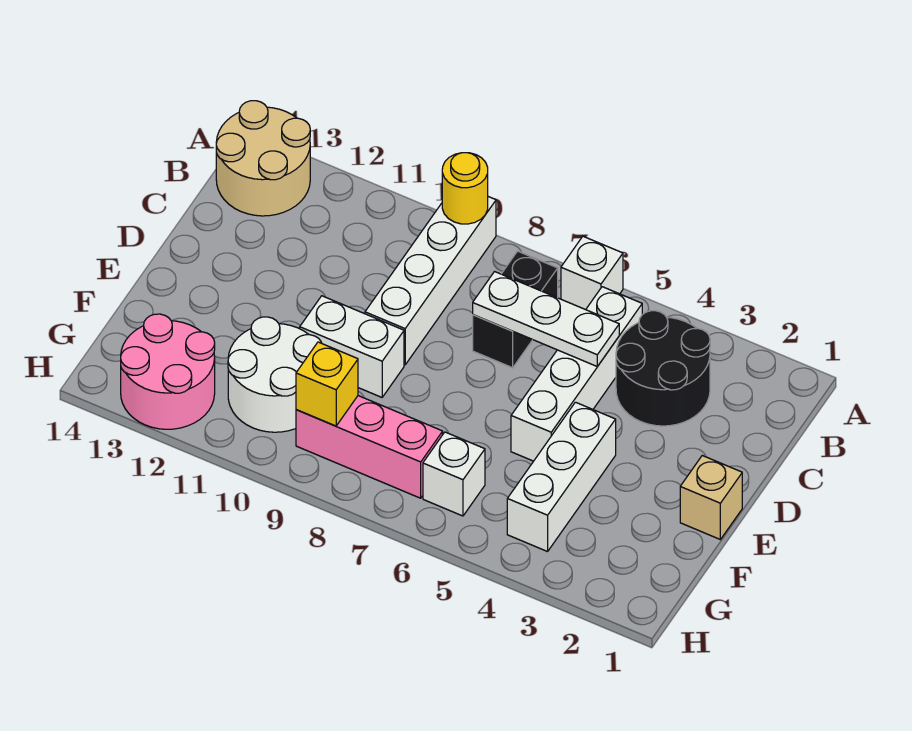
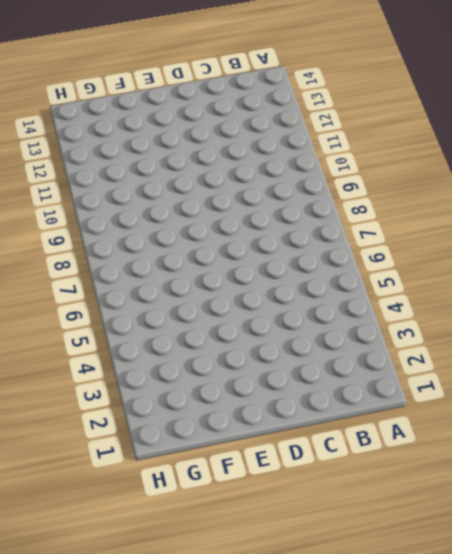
none -> white brick A6 level 1
none -> white brick A9:D9 level 1
none -> tan round brick A13:B14 level 1

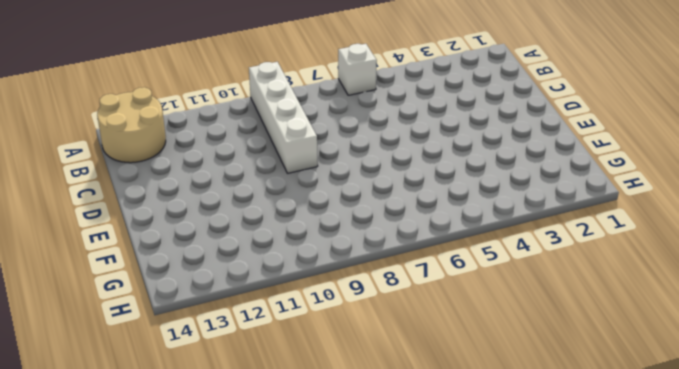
none -> black round brick B3:C4 level 1
none -> white brick B5:E5 level 1
none -> black brick B7:C7 level 1

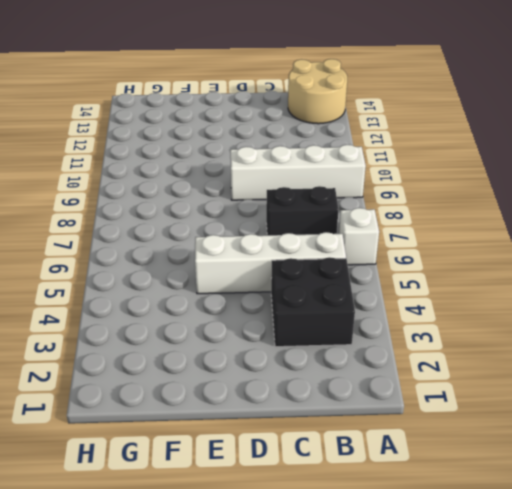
black brick B3:C4 level 1 -> black round brick B3:C4 level 1
none -> tan brick E1 level 1
none -> white brick E4:G4 level 1
none -> white brick E9:E10 level 1

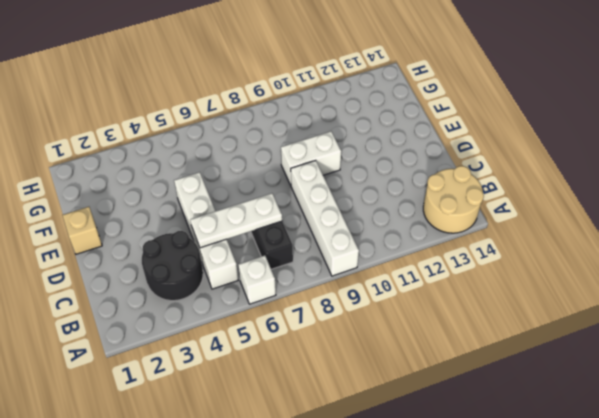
none -> white brick E4:G4 level 1
none -> white round brick F10:G11 level 1
none -> white brick G6 level 1

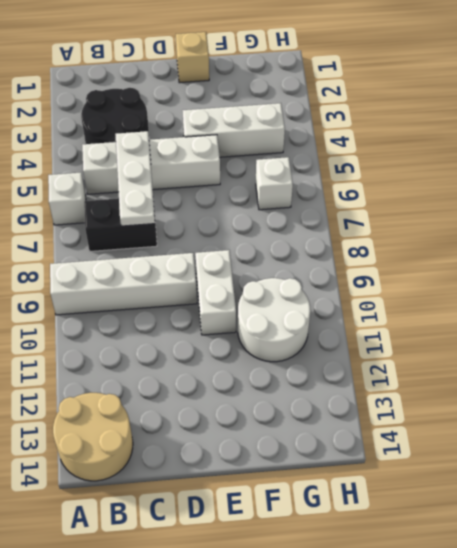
none -> pink brick G7:G9 level 1
none -> pink round brick G12:H13 level 1
none -> yellow round brick A9 level 2

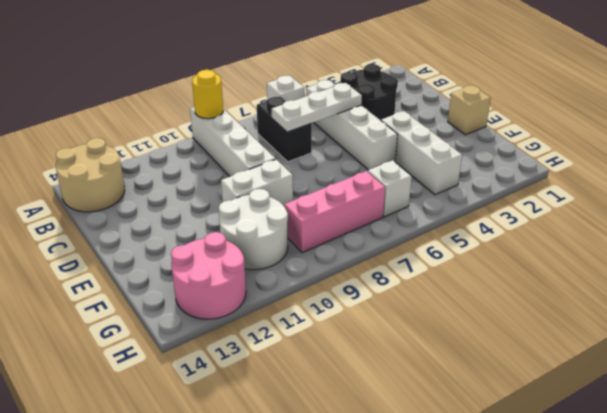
none -> yellow brick G9 level 2

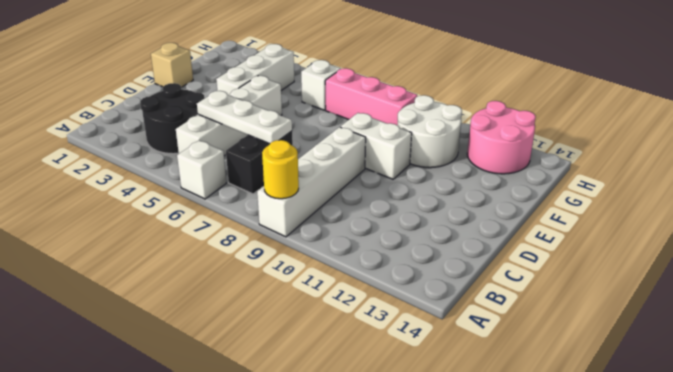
none -> tan round brick A13:B14 level 1
none -> yellow brick G9 level 2

